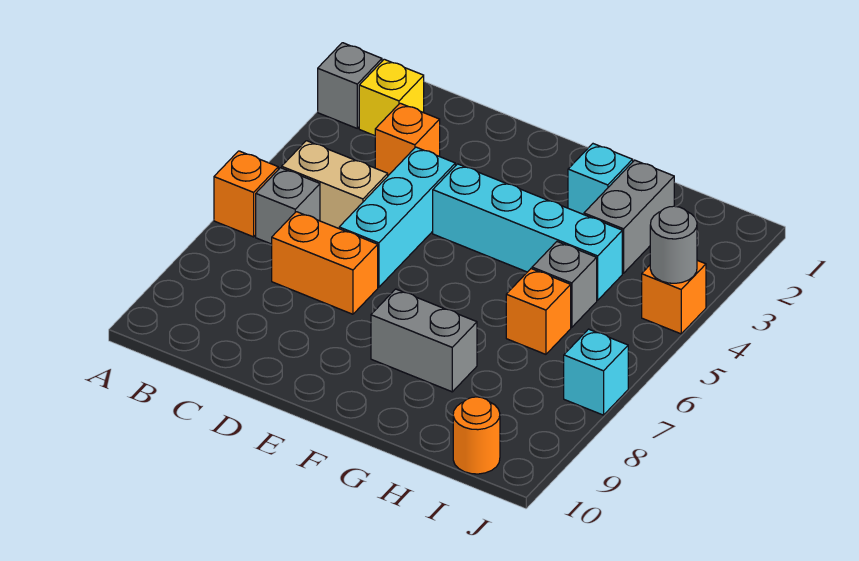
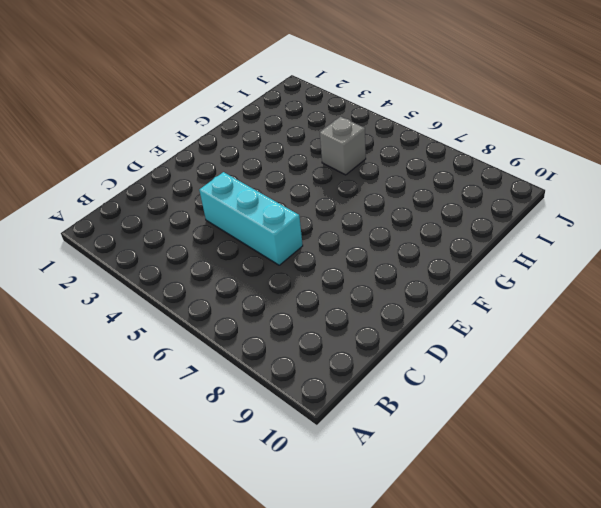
none -> grey brick A2 level 1
none -> orange brick A6 level 1
none -> yellow brick B2 level 1

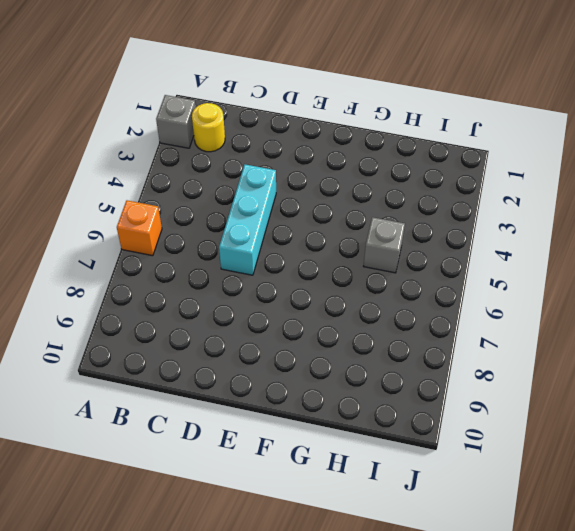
yellow round brick B2 level 1 -> yellow brick B2 level 1
none -> tan brick B5:C5 level 1
none -> grey brick B6 level 1
none -> orange brick C3 level 1

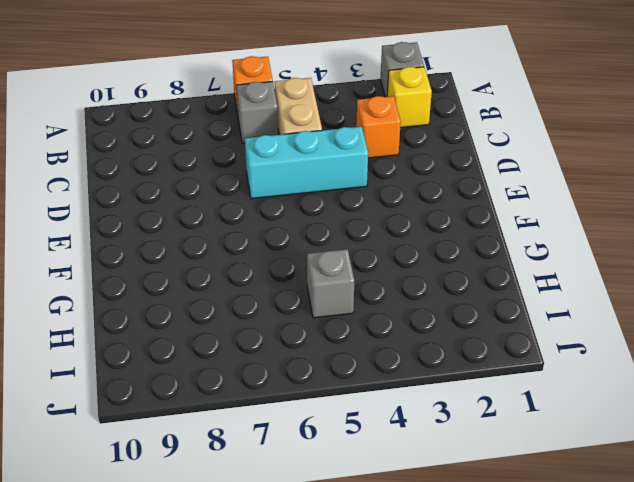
none -> orange brick C7:D7 level 1
none -> cyan brick E4:H4 level 1
none -> grey brick F8:G8 level 1

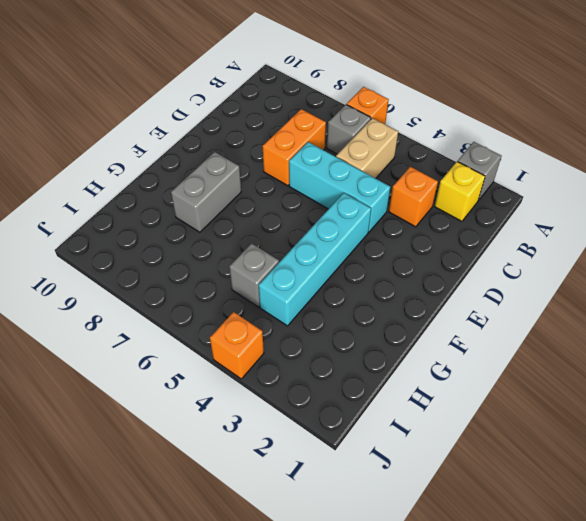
none -> cyan brick G2 level 1
none -> grey brick H2:H3 level 1
none -> orange brick H6 level 1

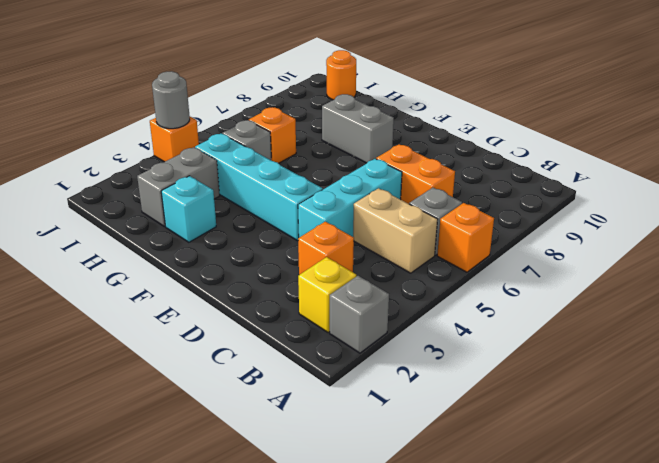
none -> cyan brick J7 level 1

